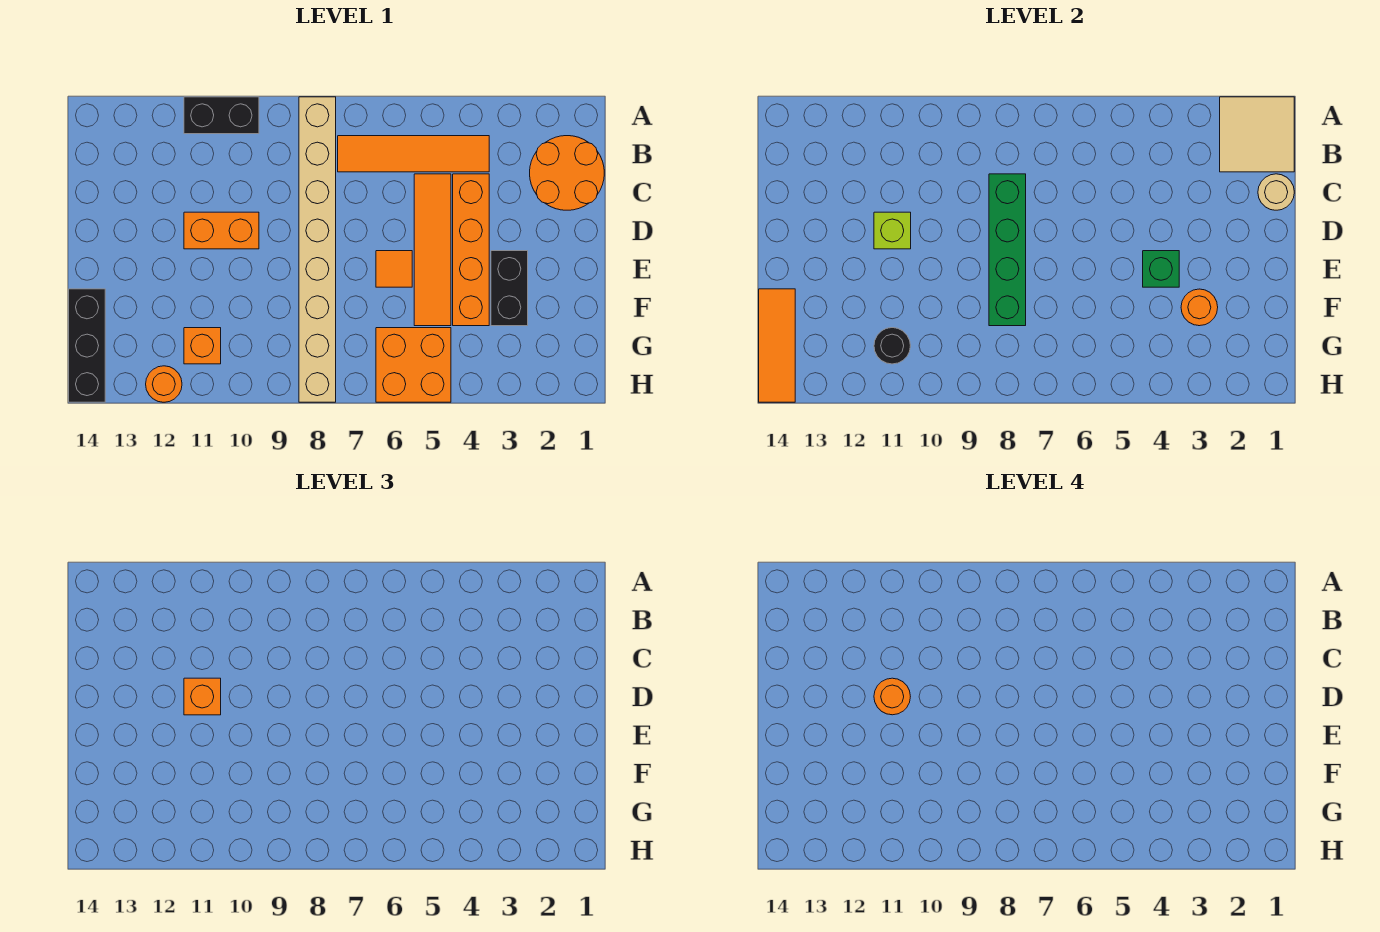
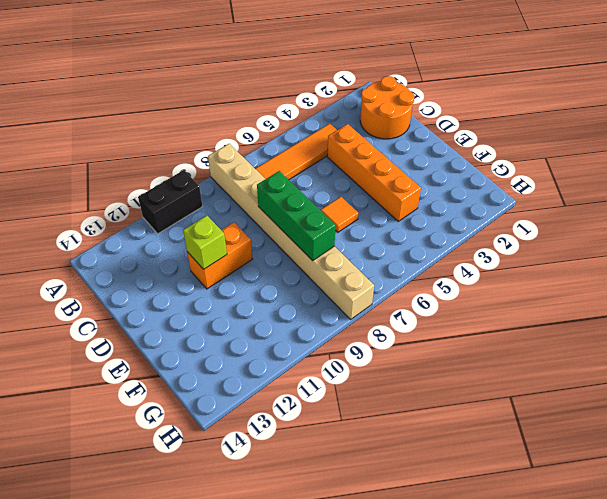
green brick D8:F8 level 2 -> green brick C8:F8 level 2
none -> orange tile C5:F5 level 1
none -> black brick E3:F3 level 1
none -> black brick F14:H14 level 1

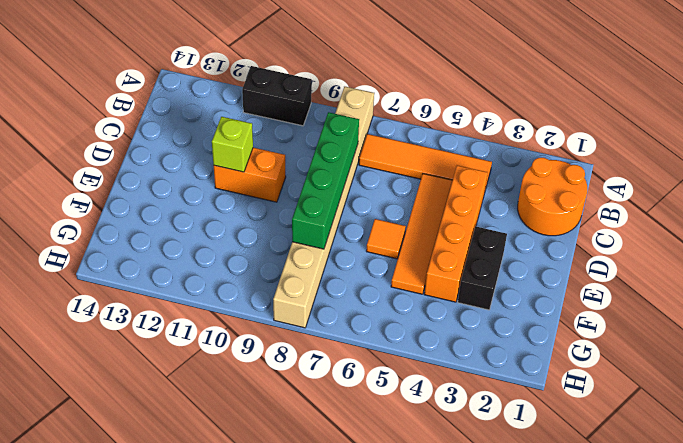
none -> black brick F14:H14 level 1
none -> orange brick G5:H6 level 1
none -> orange brick G11 level 1

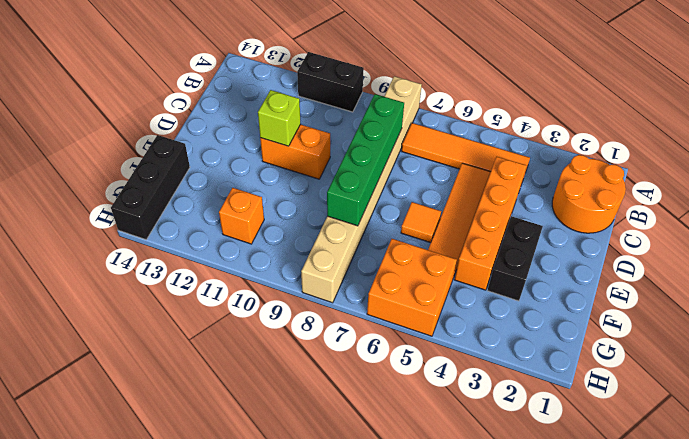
none -> orange round brick H12 level 1
none -> tan tile A1:B2 level 2
none -> tan round brick C1 level 2

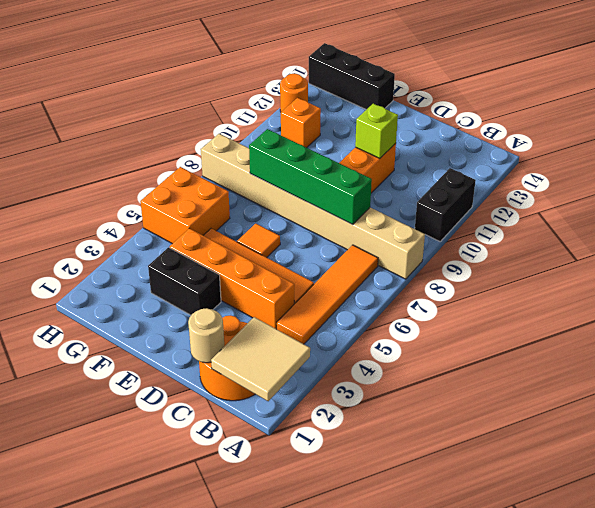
none -> green brick E4 level 2
none -> orange round brick F3 level 2
none -> orange tile F14:H14 level 2

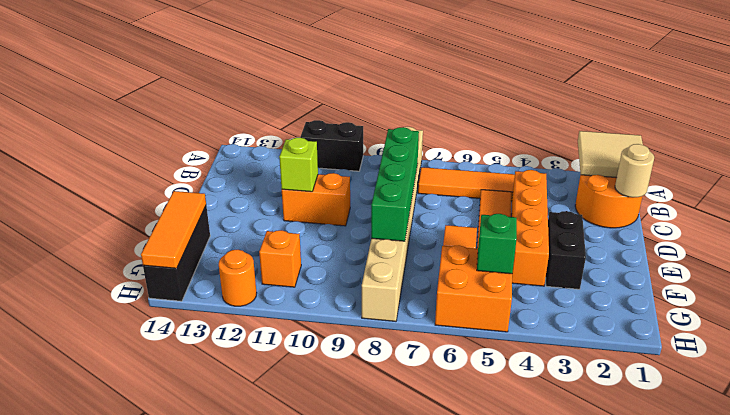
green brick G5 level 2 -> green brick E4 level 2
none -> orange round brick F3 level 2
none -> black round brick G11 level 2
none -> orange brick D11 level 3

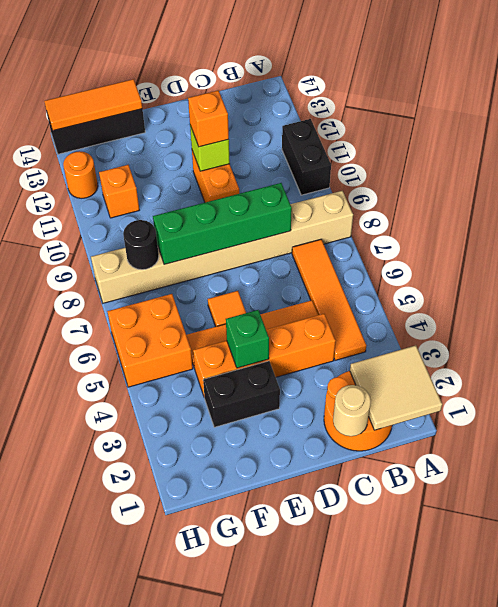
black round brick G8 level 2 -> black round brick G11 level 2
none -> orange round brick F3 level 2
none -> orange round brick D11 level 4

